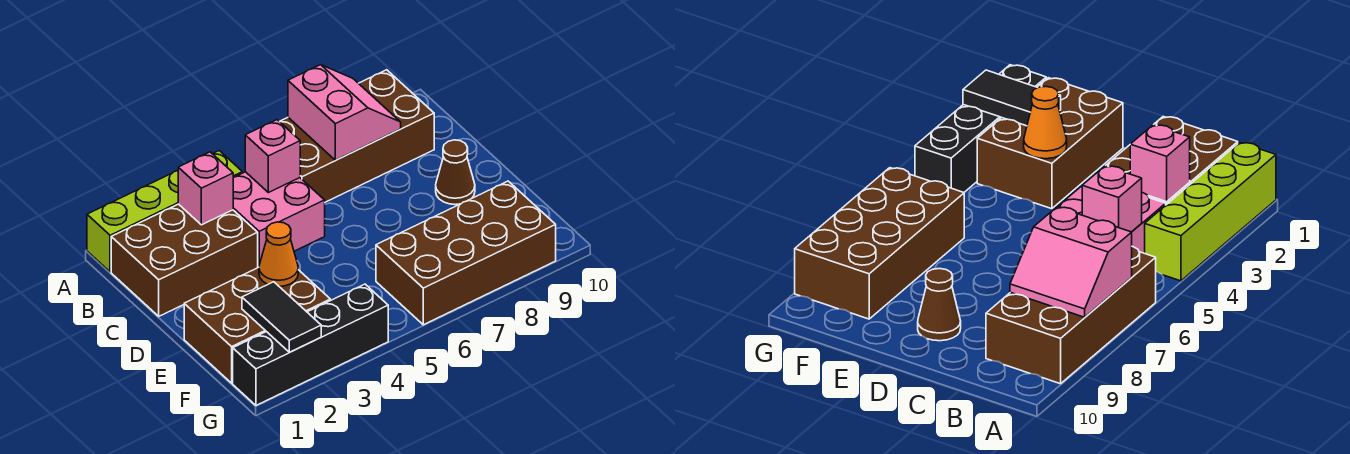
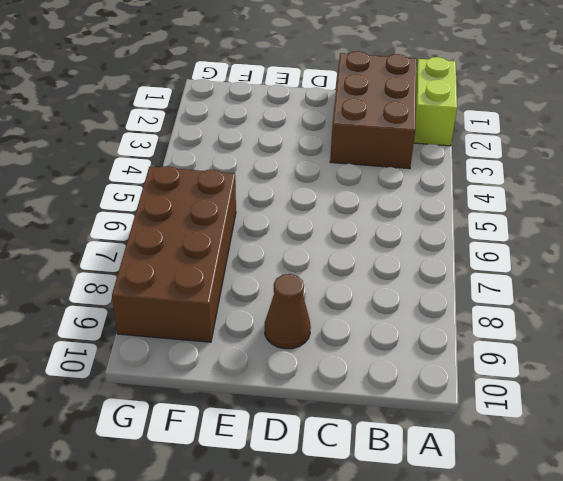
lime brick A1:A2 level 1 -> lime brick A1:A4 level 1
none -> brown brick A6:B9 level 1
none -> pink brick B4:C5 level 1
none -> brown brick E1:F3 level 1

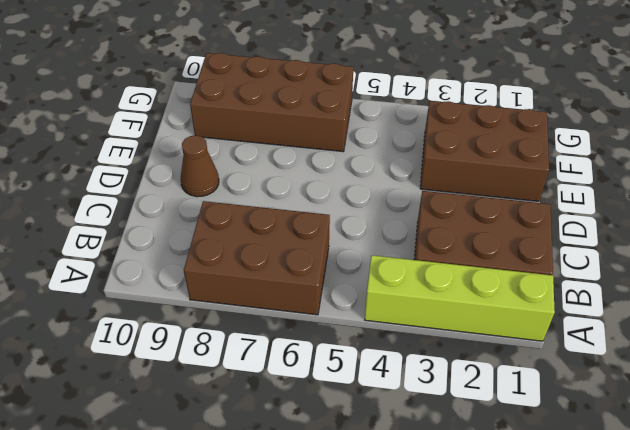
brown brick A6:B8 level 1 -> brown brick A6:B9 level 1
none -> pink brick B4:C5 level 1
none -> black brick G1:G4 level 1
none -> pink slope A7:B8 level 2 top 7

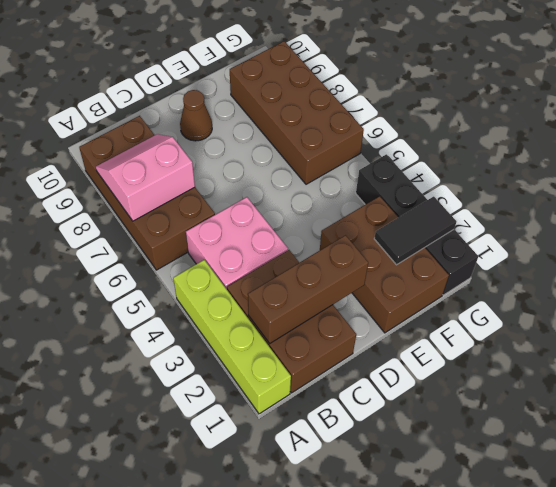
brown brick B2:D2 level 2 -> none
none -> pink brick B3 level 2
none -> pink brick B5 level 2
none -> orange cone E3 level 2

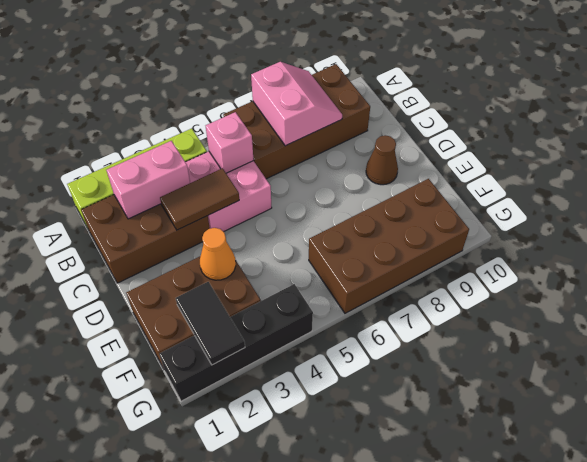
pink brick B2:B3 level 2 -> pink brick B3 level 2
brown tile C3:C4 level 2 -> none

